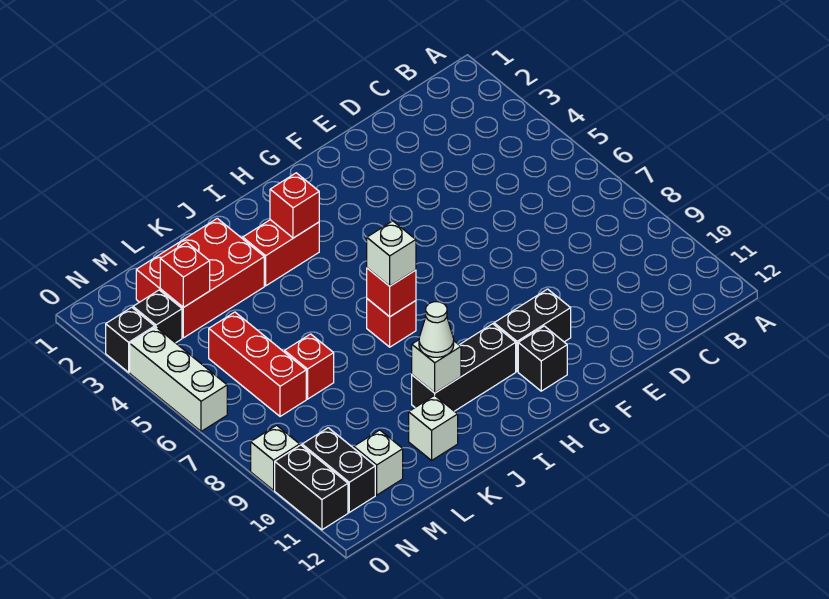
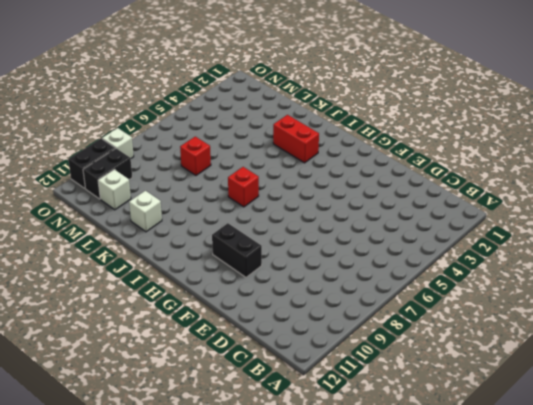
none -> black brick G11 level 1
none -> black brick H10:J10 level 1
none -> red brick K2:M3 level 1

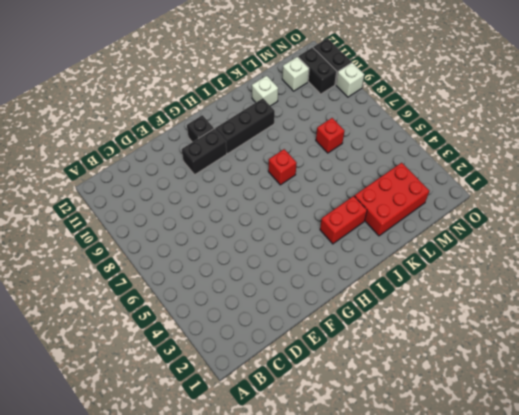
none -> red brick M5:M7 level 1
none -> black brick N3 level 1
none -> black brick O3 level 1

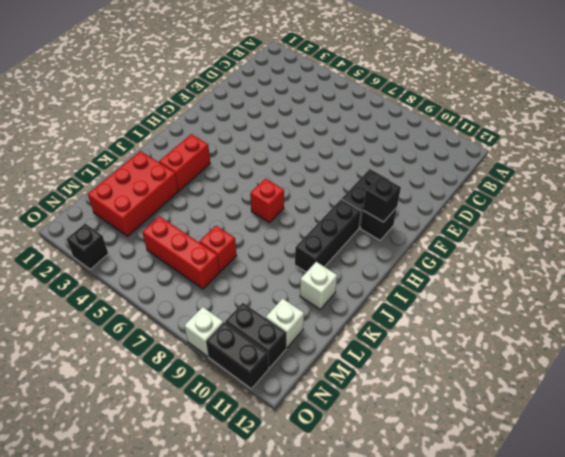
black brick G11 level 2 -> black brick N3 level 1
none -> white brick O4:O6 level 1
none -> red brick I3 level 2
none -> red brick I7 level 2

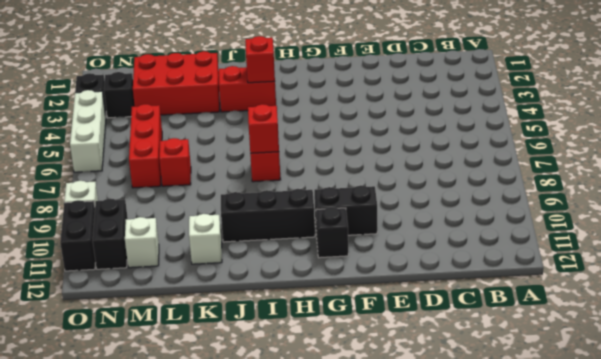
none -> white brick J10 level 2
none -> red brick M3 level 2
none -> white brick I7 level 3

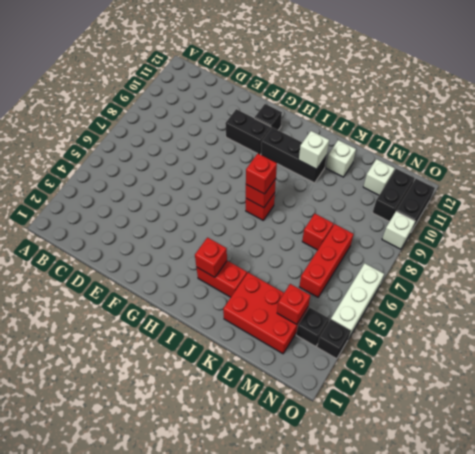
red brick I7 level 3 -> white brick I7 level 3
none -> white cone J10 level 3

